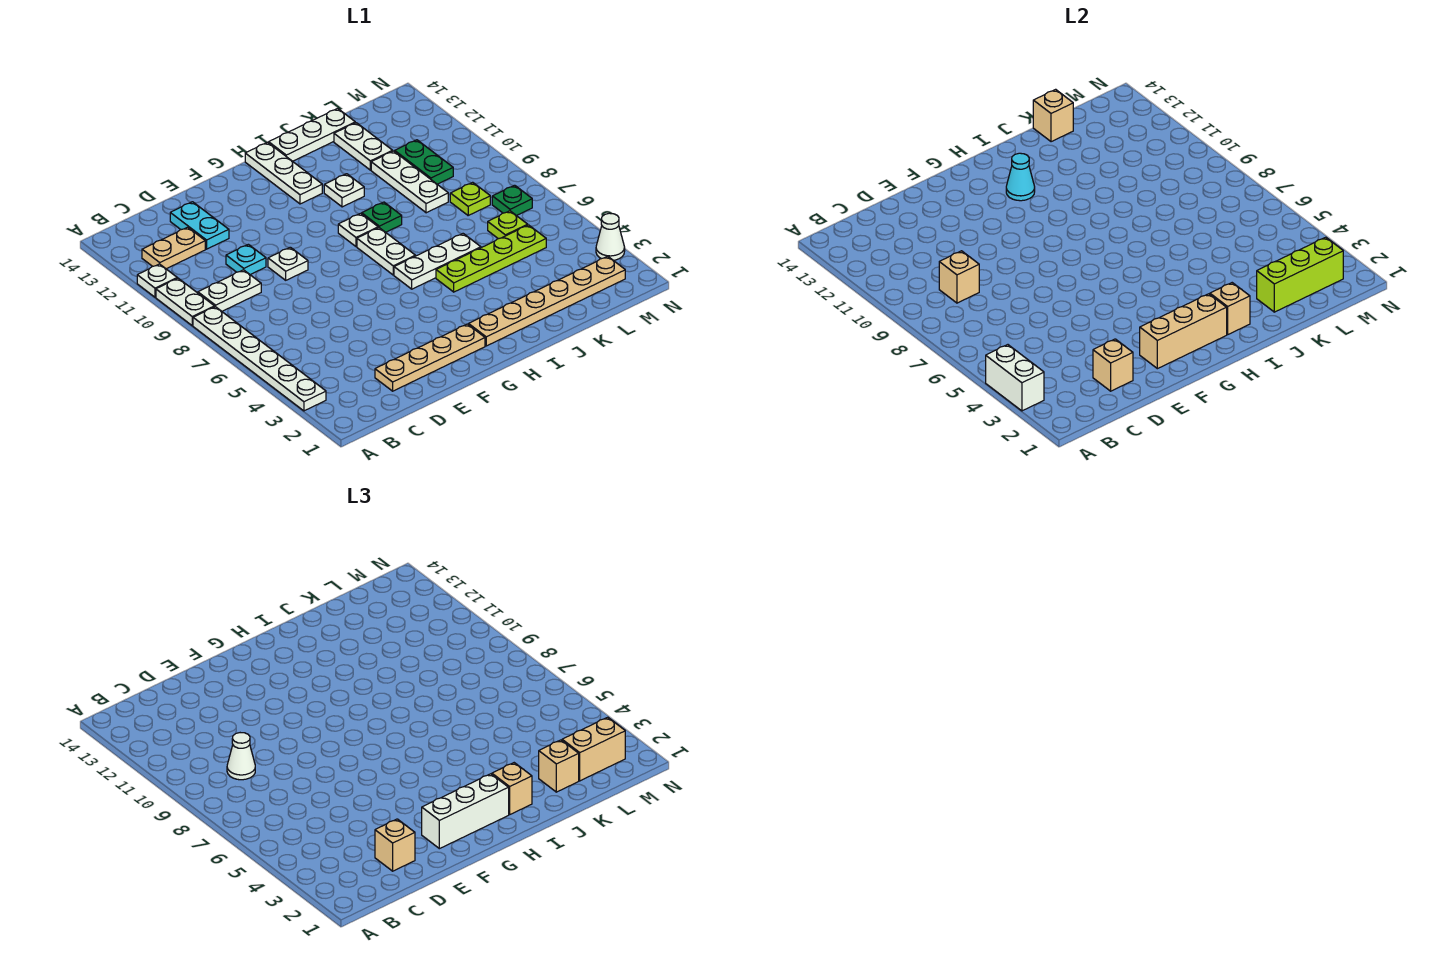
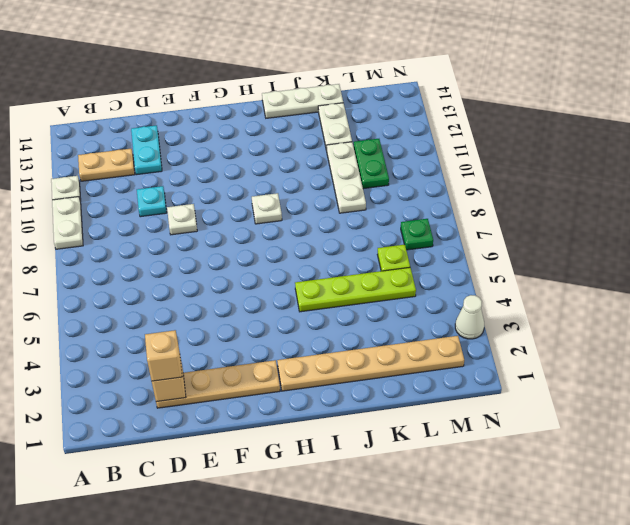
none -> white plate A3:A8 level 1
none -> white plate B9:C9 level 1
none -> white plate H6:J6 level 1
none -> white plate H7:H8 level 1

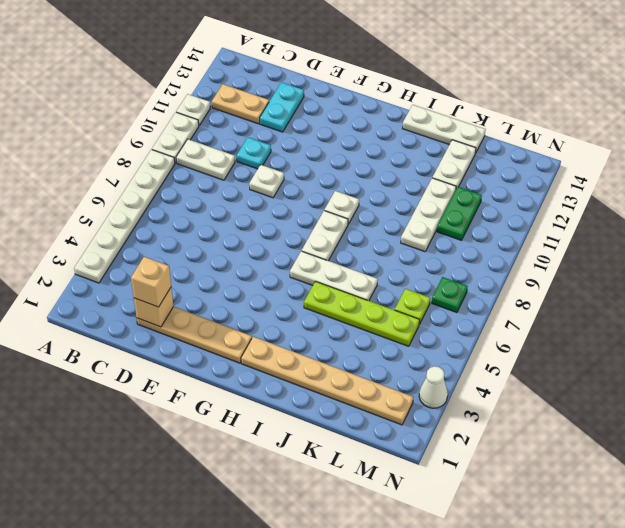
none -> white plate H12:H14 level 1
none -> green plate I9 level 1
none -> white plate I11 level 1
none -> lime plate L8 level 1

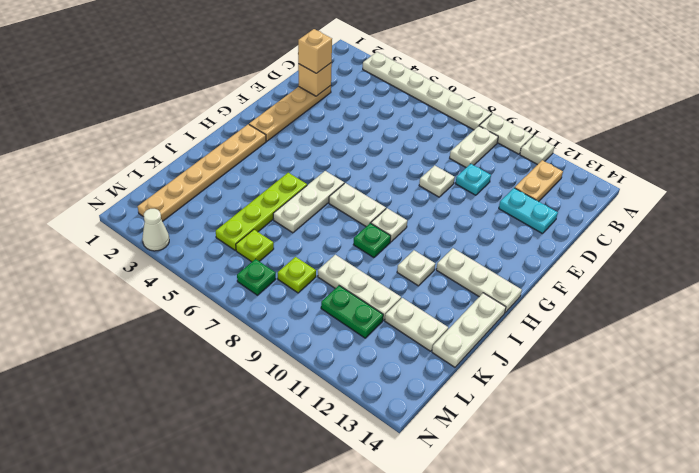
none -> white brick A3:A4 level 2
none -> tan brick C9 level 2
none -> tan brick F2:H2 level 2
none -> cyan cone H12 level 2

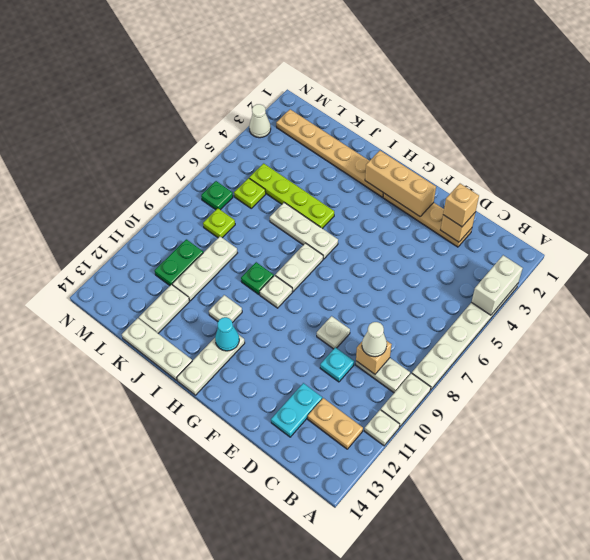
none -> tan brick I2 level 2
none -> lime brick K2:M2 level 2
none -> tan brick K14 level 2
none -> white brick F2:H2 level 3

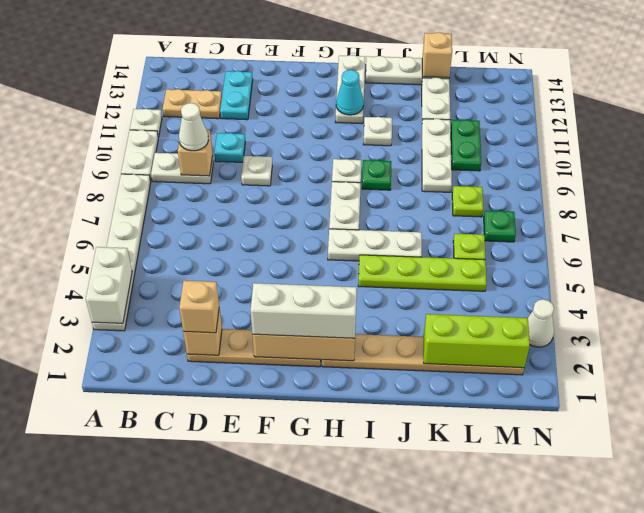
none -> tan brick I2 level 2
none -> tan brick I2 level 3
none -> tan brick K2 level 3
none -> tan brick L2:M2 level 3

